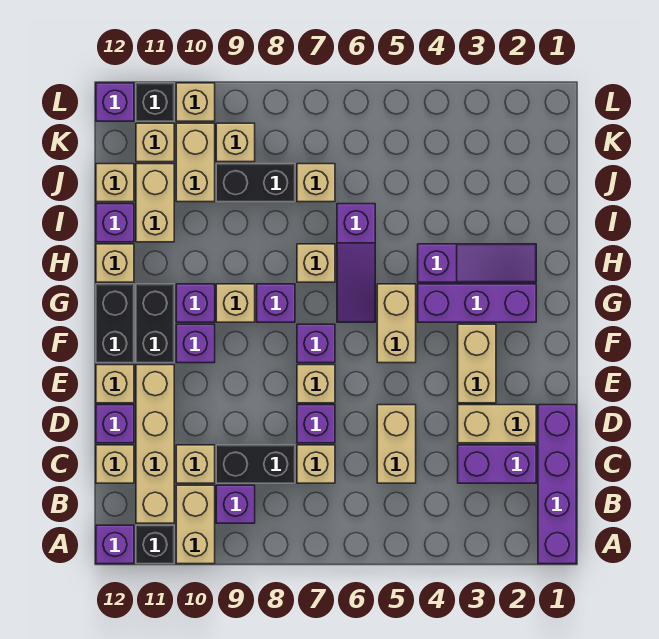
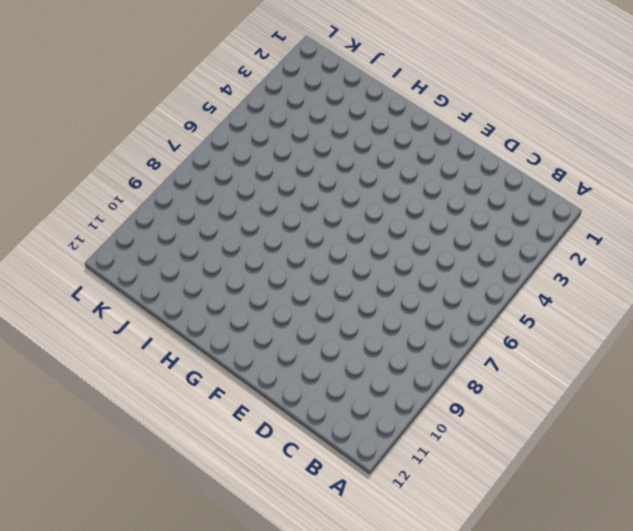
none -> purple brick A1:D1 level 1
none -> tan brick A10:B10 level 1
none -> black brick A11 level 1
none -> purple brick A12 level 1

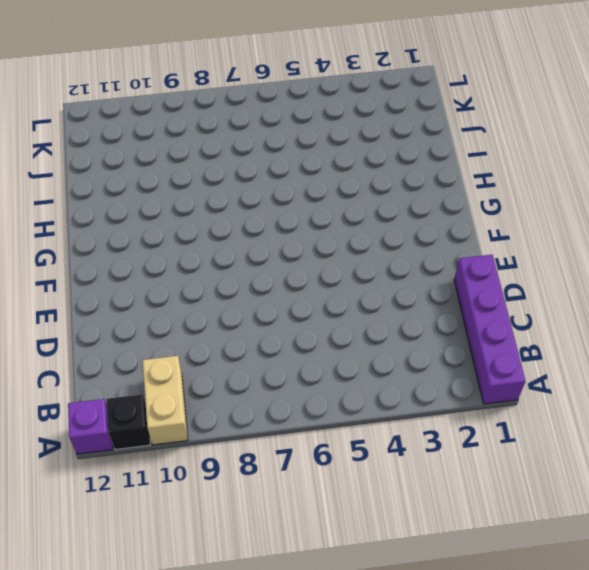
none -> purple brick B9 level 1
none -> tan brick B11:E11 level 1
none -> purple brick C2:C3 level 1
none -> tan brick C5:D5 level 1

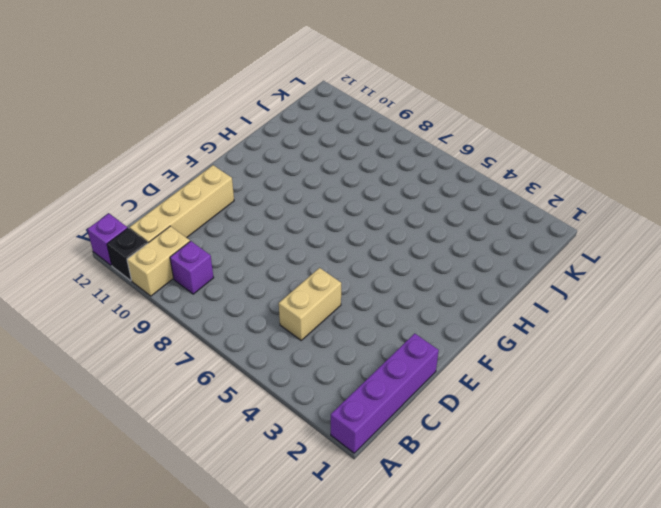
none -> purple brick C2:C3 level 1
none -> tan brick C7 level 1
none -> black brick C8:C9 level 1
none -> tan brick C10 level 1

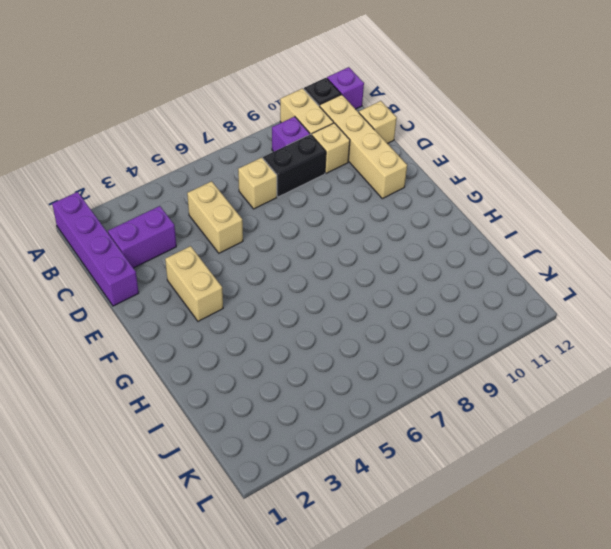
none -> tan brick D2:D3 level 1
none -> purple brick D7 level 1
none -> purple brick D12 level 1
none -> tan brick E7 level 1

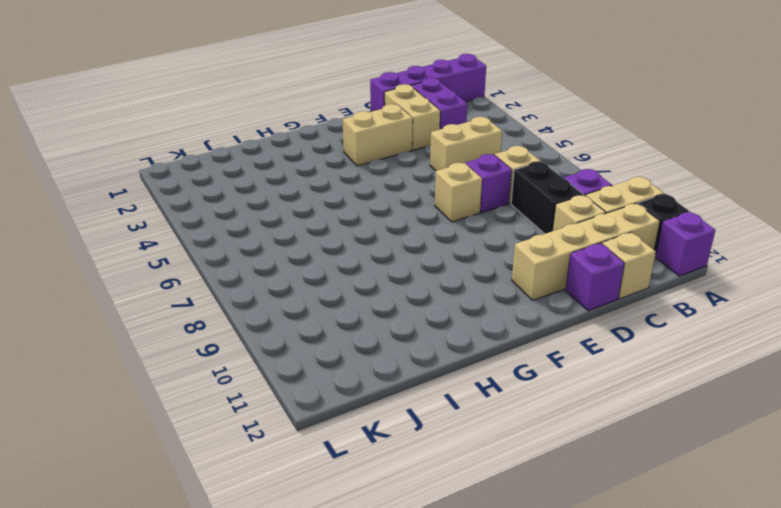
none -> tan brick E12 level 1
none -> tan brick F5:G5 level 1
none -> purple brick F7 level 1
none -> purple brick F10 level 1

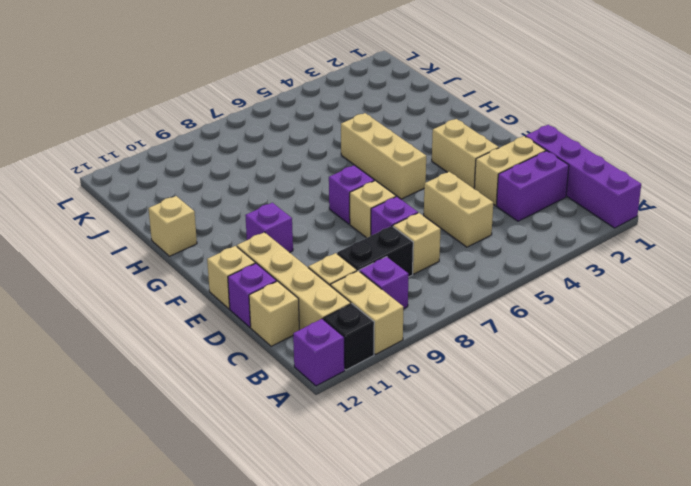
tan brick F5:H5 level 1 -> tan brick F5:G5 level 1
none -> black brick F11:G11 level 1
none -> black brick F12:G12 level 1
none -> purple brick G2:G4 level 1
none -> purple slope G6:I6 level 1 top I

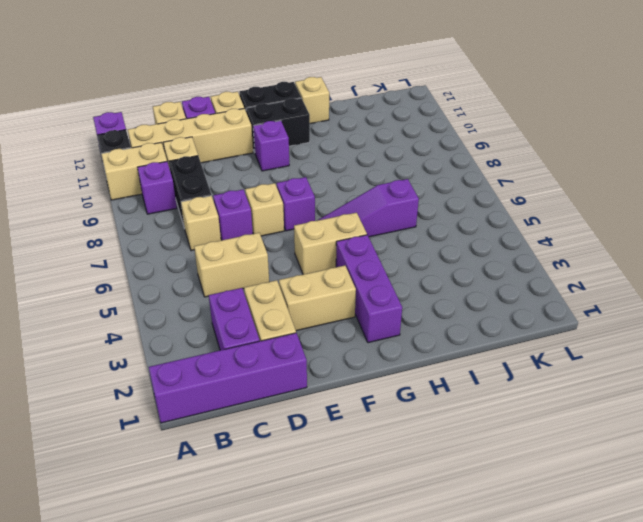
none -> purple brick G8 level 1
none -> tan brick G9 level 1
none -> purple brick G10 level 1
none -> purple slope H2:H4 level 1 top 4

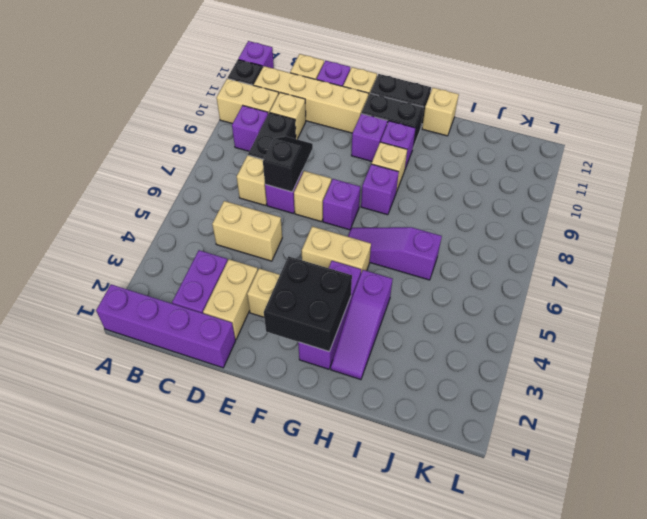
black slope D7:D8 level 2 top 7 -> none
black brick F2:G3 level 2 -> none
none -> tan brick H7 level 1
none -> tan brick I11:J11 level 1
none -> purple brick I12 level 1
none -> tan brick J7 level 1

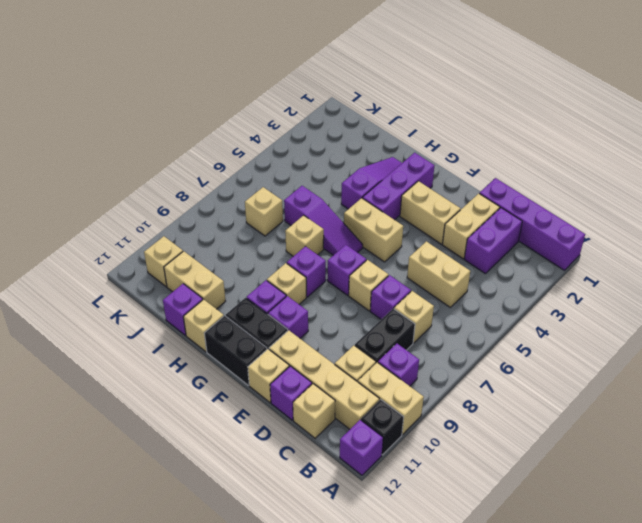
none -> black brick J8:J9 level 1
none -> tan brick J10:K10 level 1
none -> tan brick J12 level 1
none -> tan brick K9 level 1

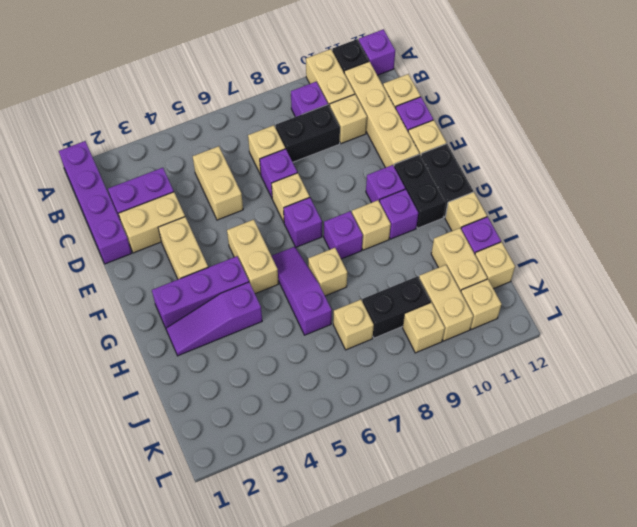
none -> tan brick L10 level 1
none -> black brick L11 level 1
none -> purple brick L12 level 1

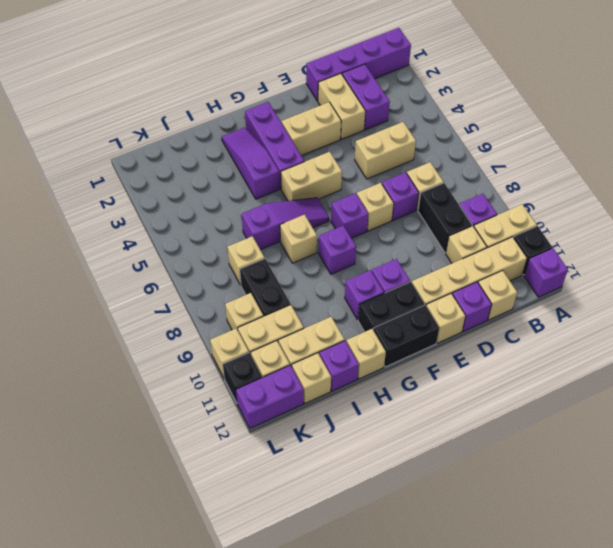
purple brick K12:L12 level 1 -> purple brick L12 level 1
none -> tan brick G9 level 1

